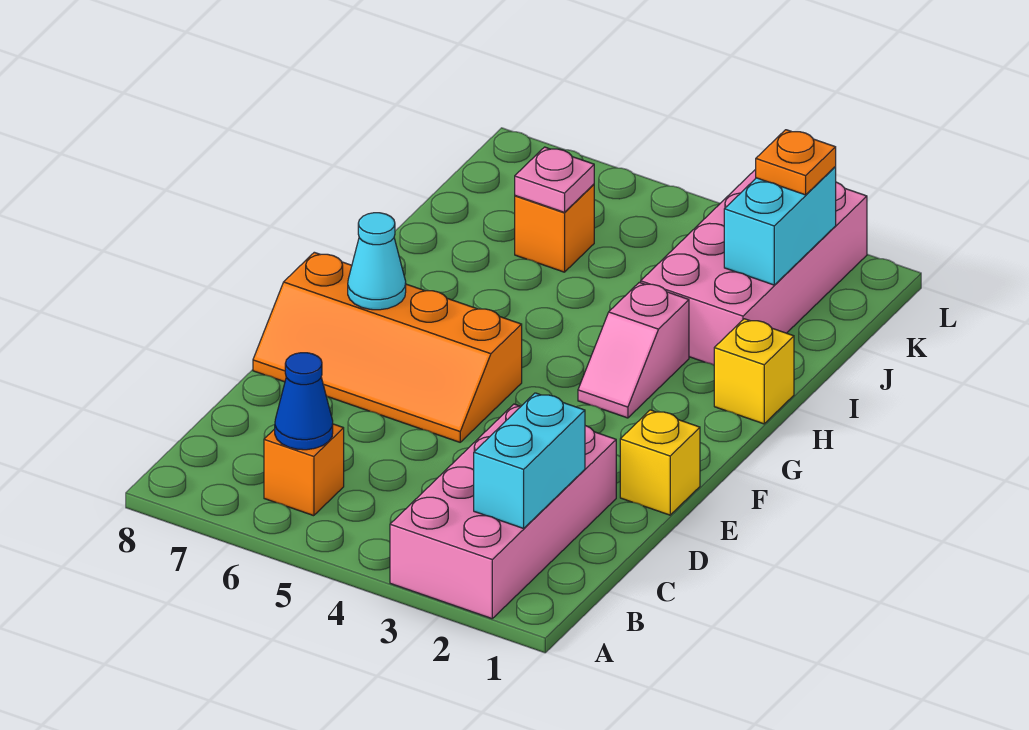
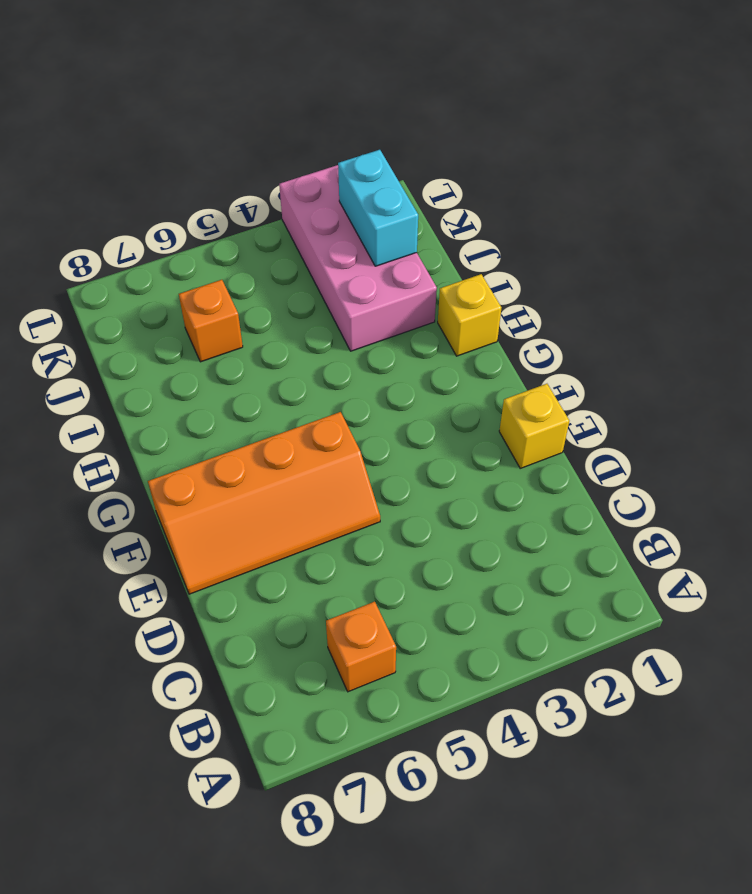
none -> pink brick A2:D3 level 1
none -> pink slope G3:H3 level 1 top H
none -> cyan brick B2:C2 level 2

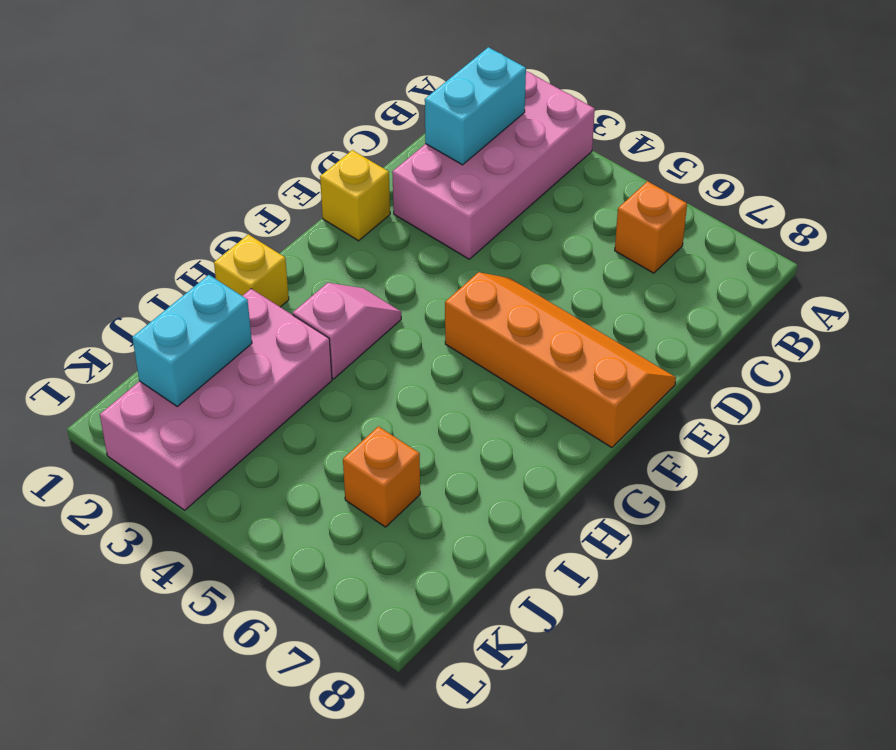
none -> blue cone B6 level 2
none -> cyan cone F7 level 2
none -> pink plate J6 level 2

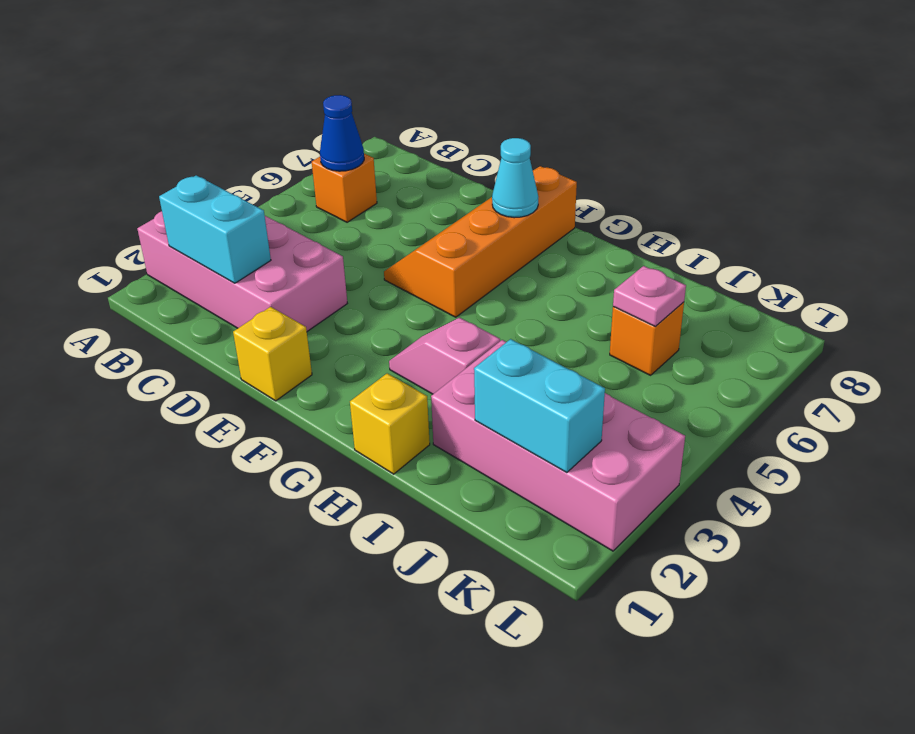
none -> orange plate K2 level 3

